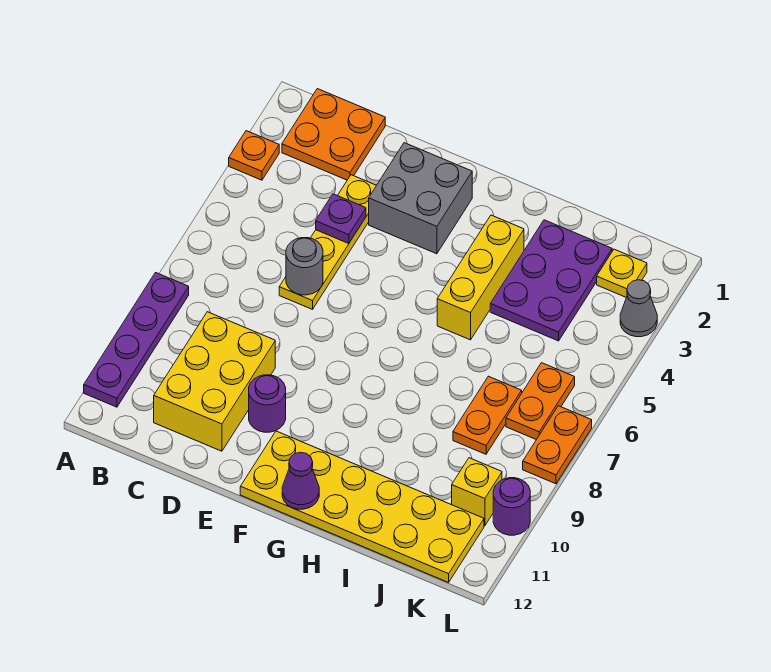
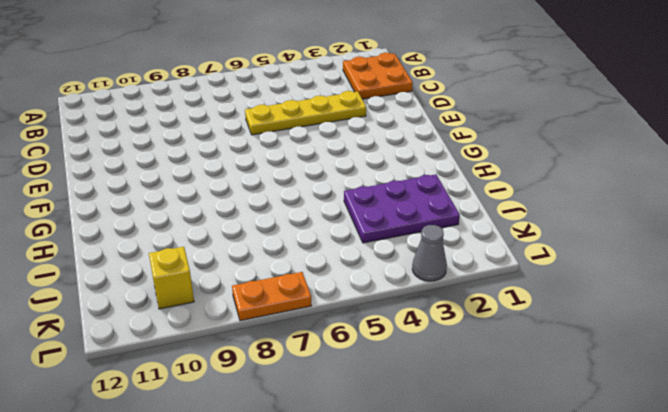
none -> orange plate A3 level 1
none -> purple plate A8:A11 level 1
none -> yellow brick C9:D11 level 1

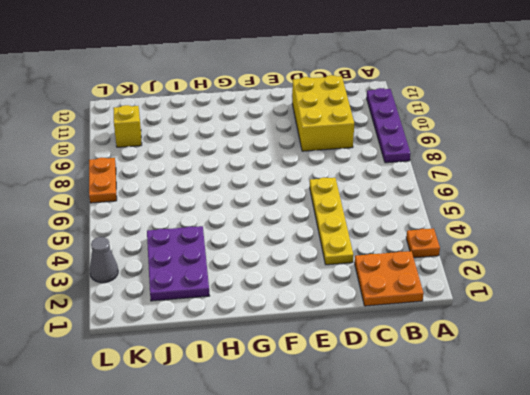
none -> grey brick E2:F3 level 1
none -> purple round brick E10 level 1
none -> yellow plate F11:K12 level 1

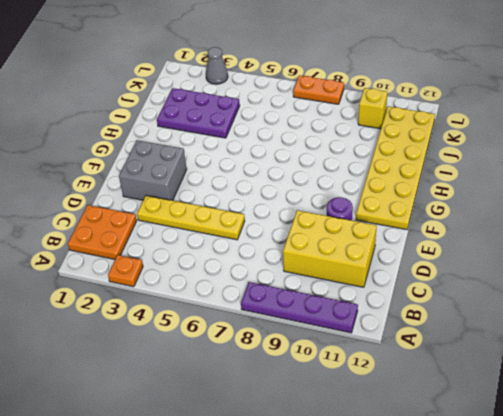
none -> yellow brick H3:H5 level 1
none -> orange plate J7:J8 level 1
none -> yellow plate K2 level 1

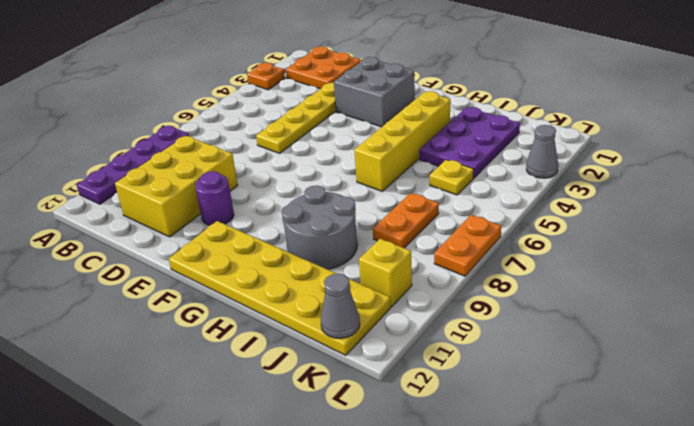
yellow brick H3:H6 level 1 -> yellow brick H3:H5 level 1
grey round brick H9:I10 level 1 -> none
yellow plate J5 level 1 -> yellow plate K2 level 1
grey cone K12 level 2 -> none
none -> orange plate K6:K7 level 1
none -> purple round brick L10 level 1
none -> purple plate D4 level 2

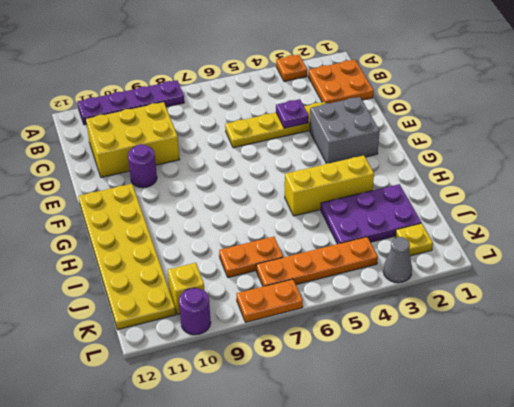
orange plate K4:K7 level 1 -> orange plate K6:K7 level 1
none -> grey round brick D6 level 2
none -> purple cone G12 level 2

